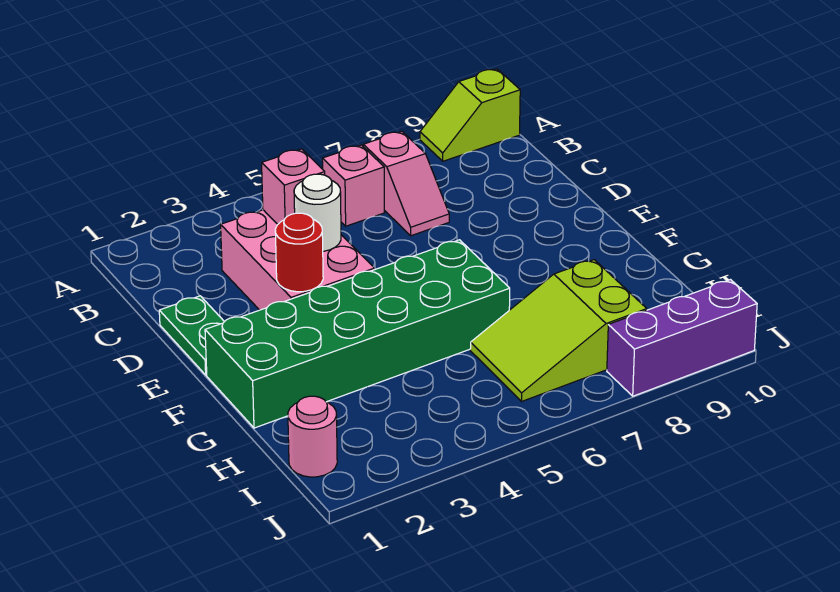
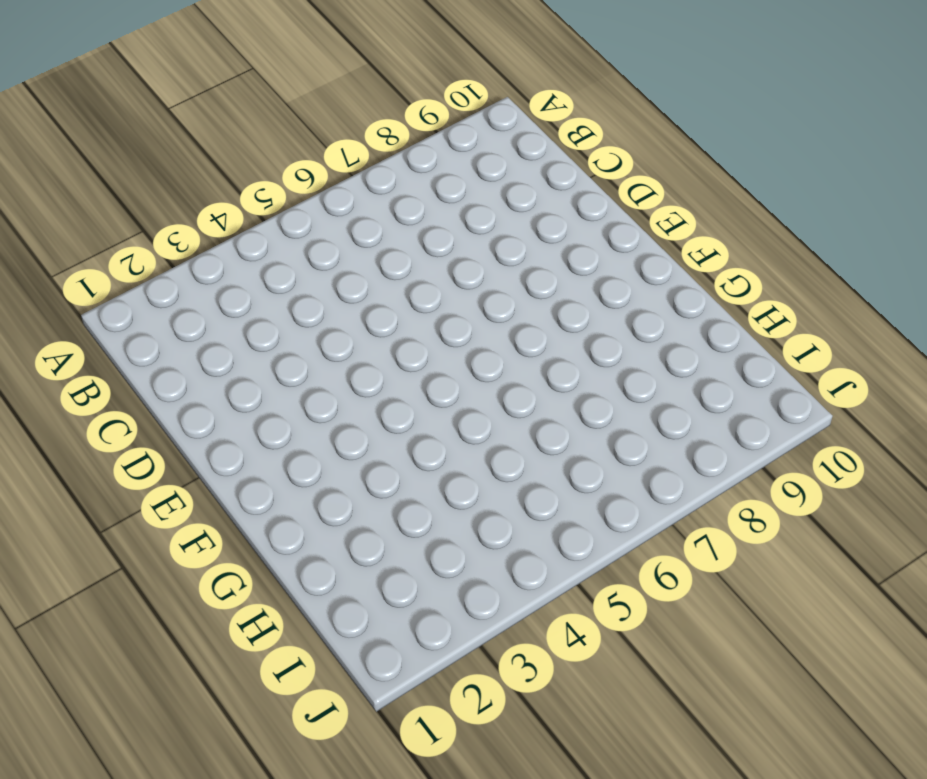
none -> lime slope A9:A10 level 1 top 10
none -> pink brick B6 level 1
none -> pink slope B7:C7 level 1 top B

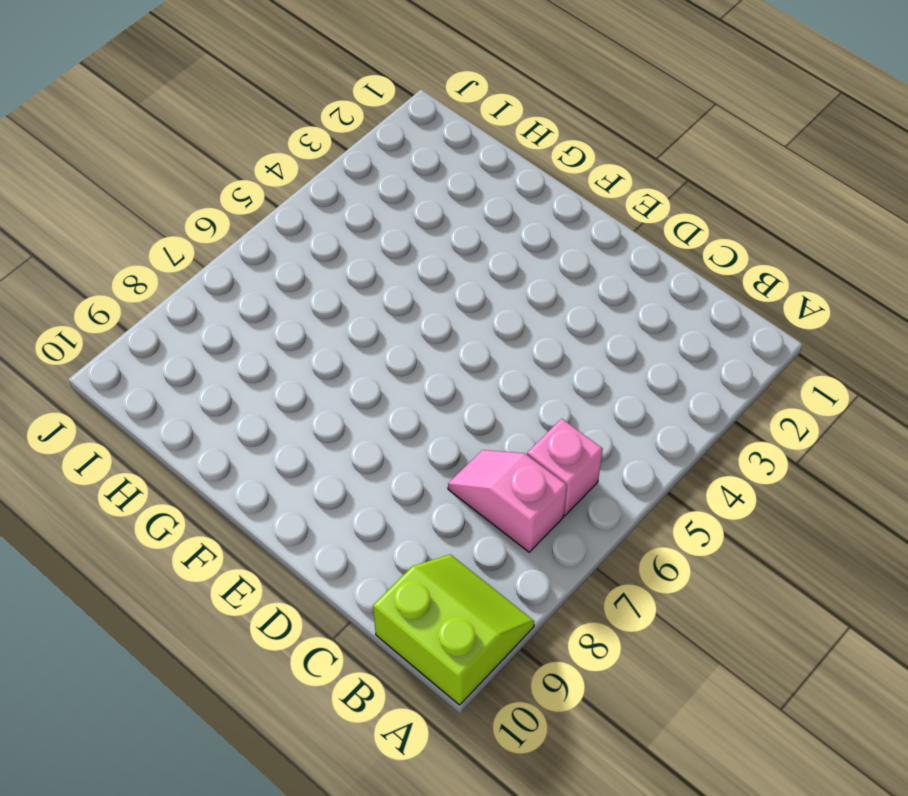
lime slope A9:B10 level 1 top 10 -> lime slope A9:A10 level 1 top 10
none -> pink brick C3:E4 level 1
none -> green plate D1:E1 level 1
none -> green brick F1:G6 level 1

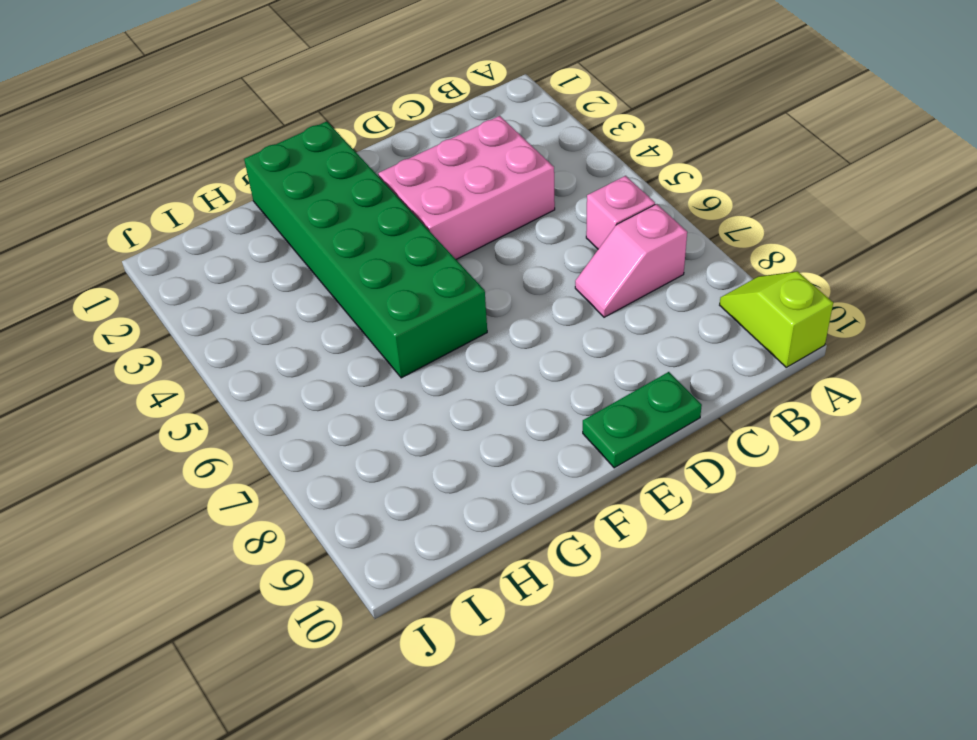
green plate D10:E10 level 1 -> green plate D1:E1 level 1
none -> lime slope H6:I8 level 1 top 8
none -> pink round brick I1 level 1
none -> purple brick J8:J10 level 1

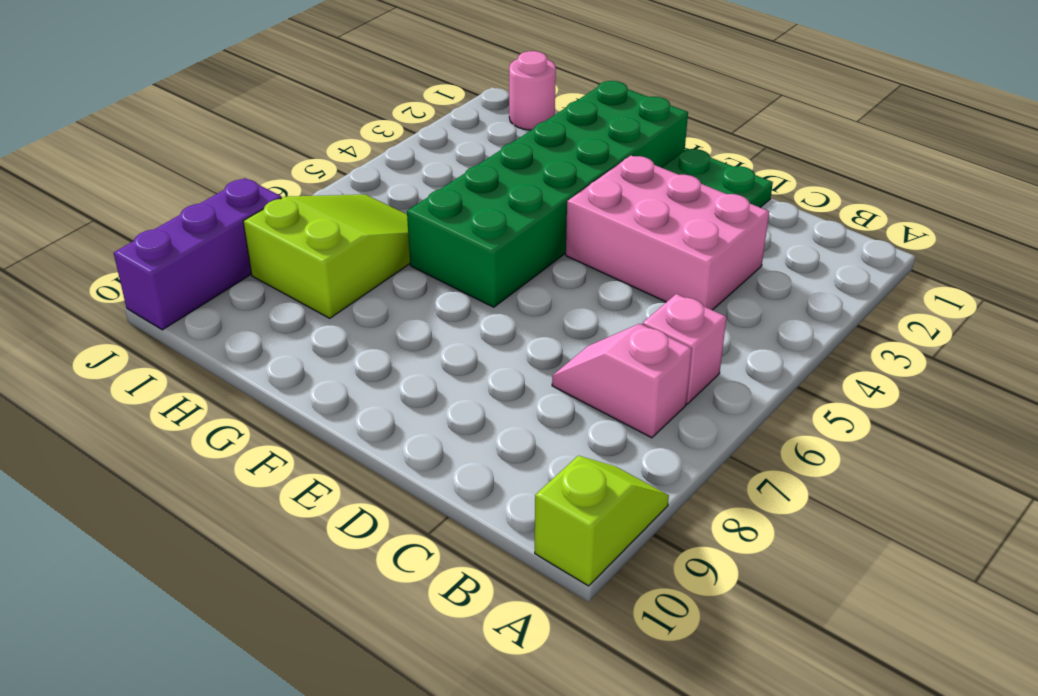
none -> pink brick C4 level 2
none -> white round brick D4 level 2
none -> red round brick E3 level 2

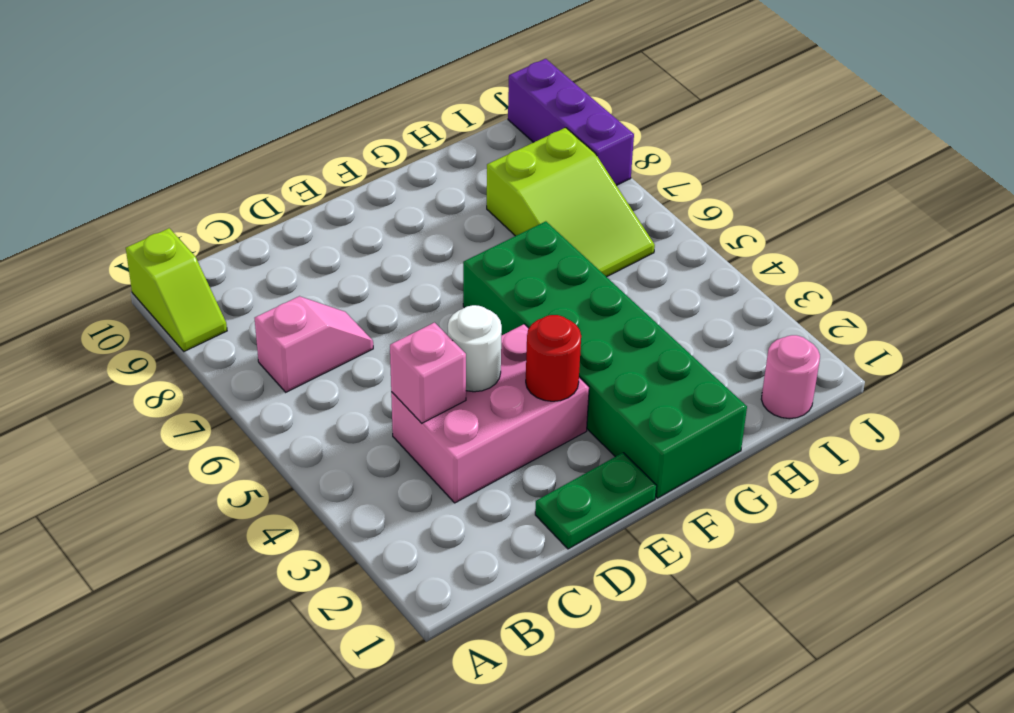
none -> pink brick B6 level 1

